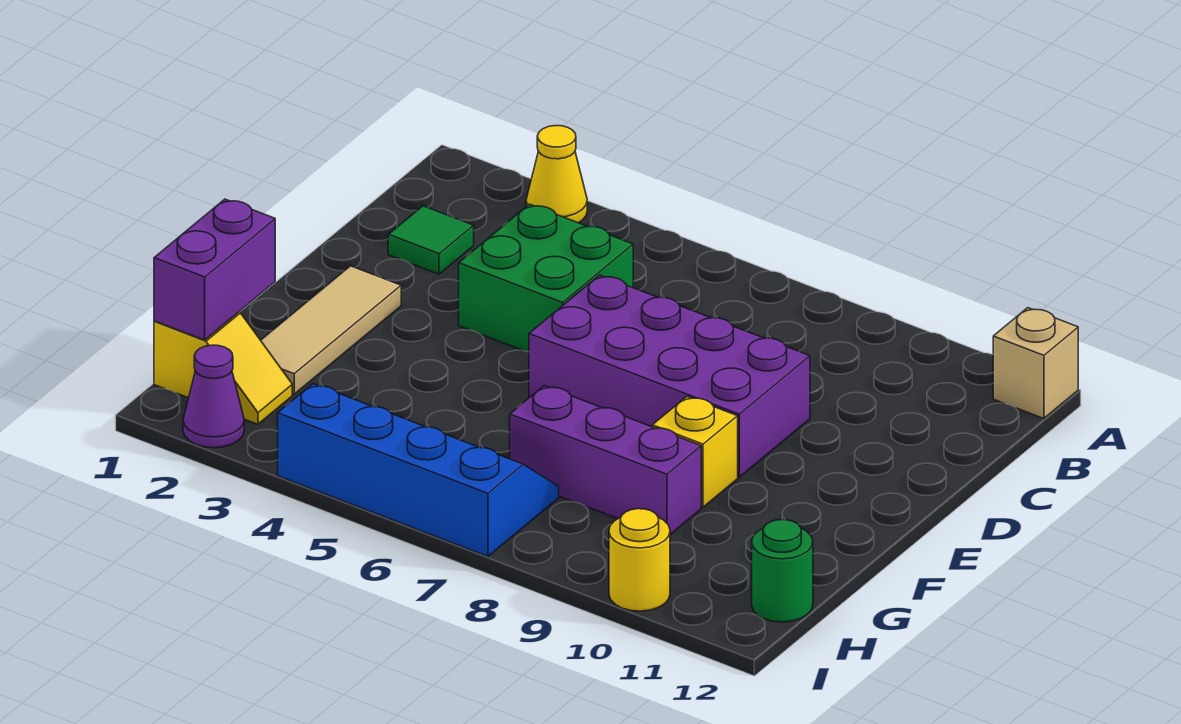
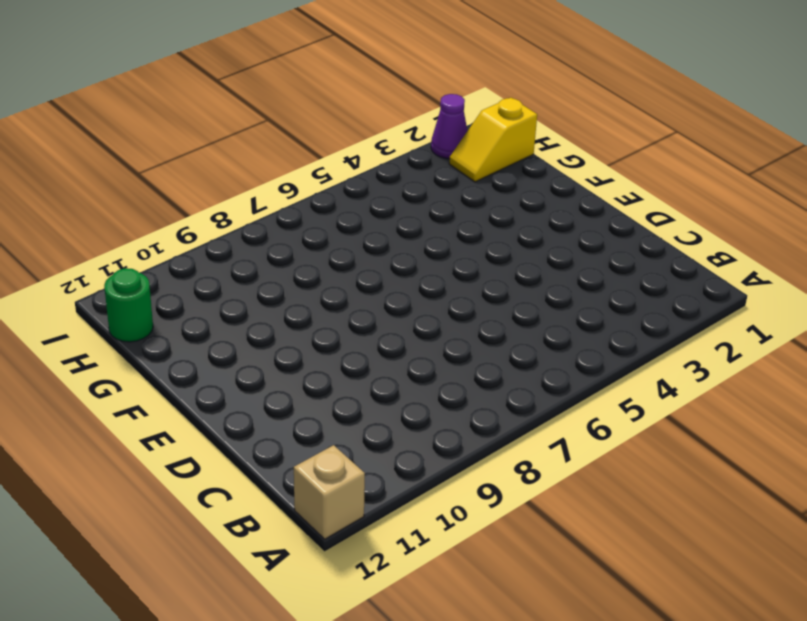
none -> yellow cone A3 level 1
none -> green tile C2 level 1
none -> green brick C4:D5 level 1

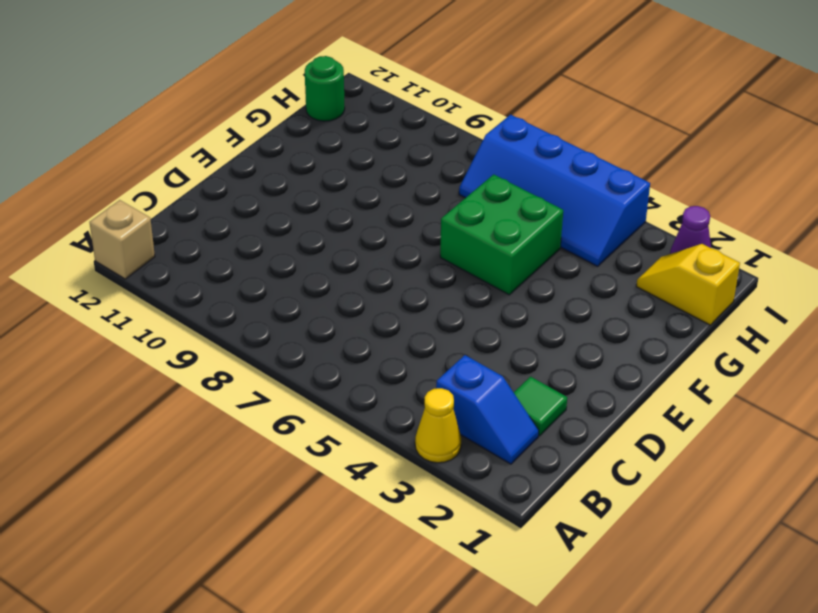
blue slope B2:B3 level 1 top 3 -> none
green brick F5:G6 level 1 -> green brick C4:D5 level 1
none -> purple brick D6:E9 level 1
none -> tan tile E2:G2 level 1
none -> yellow brick F9 level 1

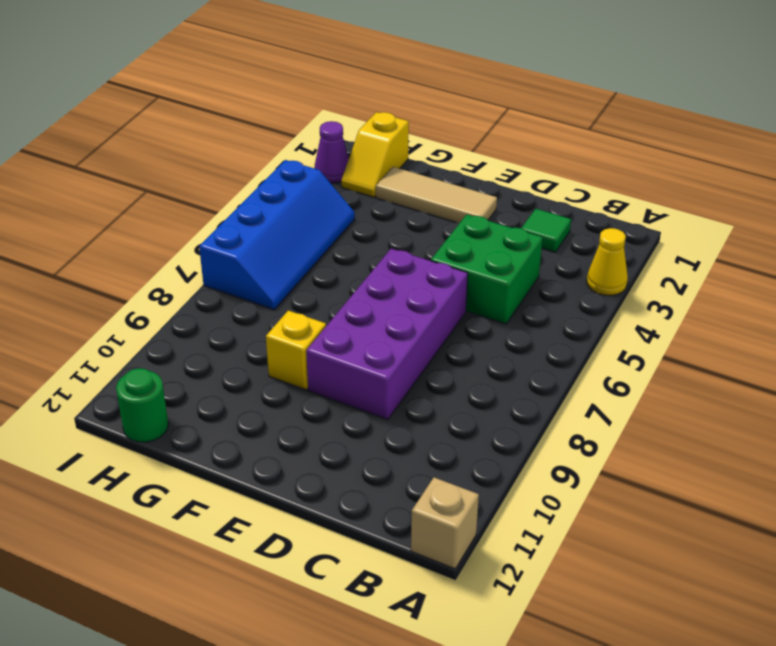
none -> purple brick G7:G9 level 1
none -> yellow round brick I10 level 1
none -> purple brick G1:H1 level 2

